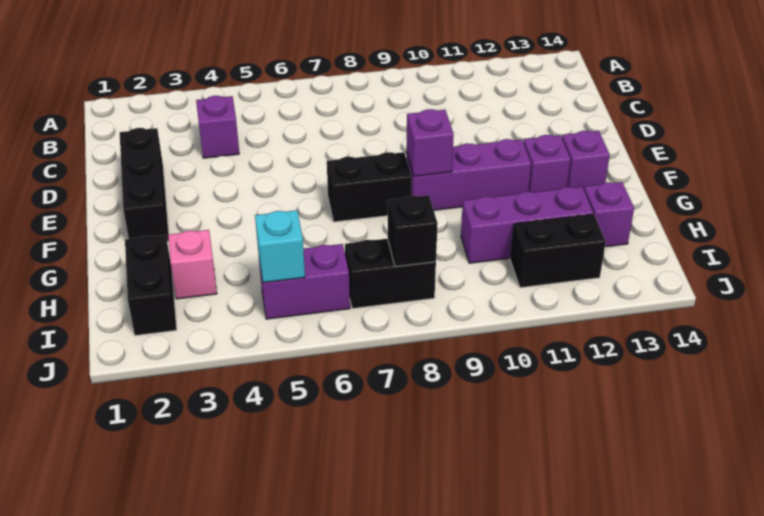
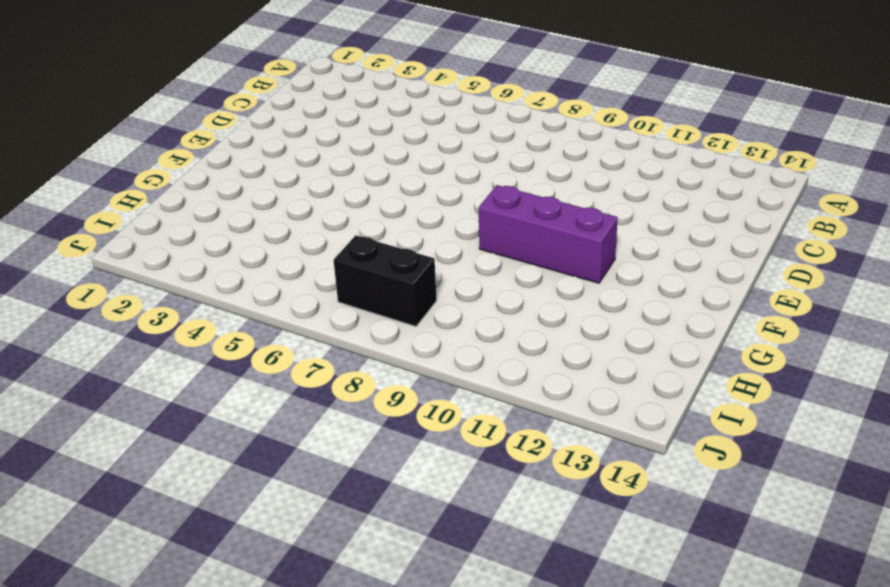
none -> purple brick C4 level 1
none -> black brick D2:F2 level 1
none -> black brick F7:F8 level 1

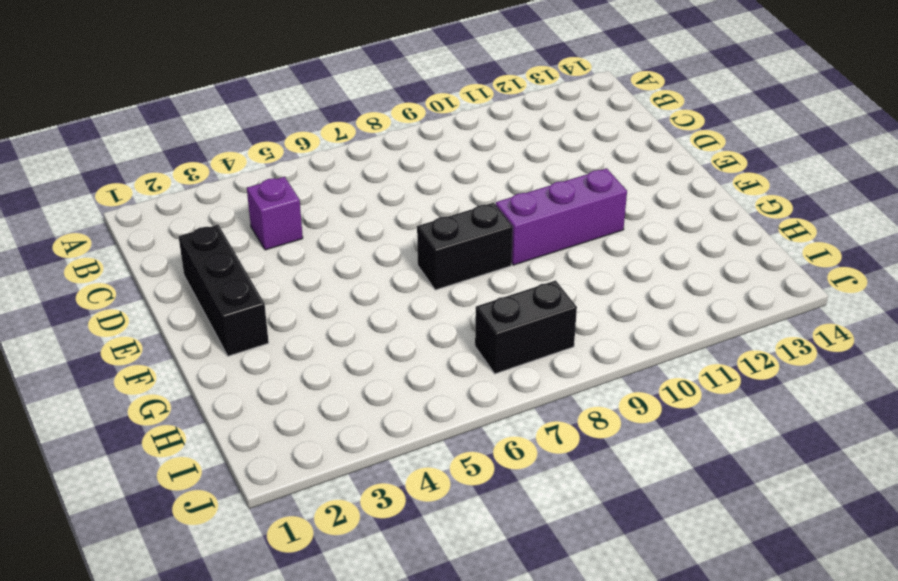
none -> purple brick F12 level 1
none -> purple brick F13 level 1
none -> black brick H2:I2 level 1

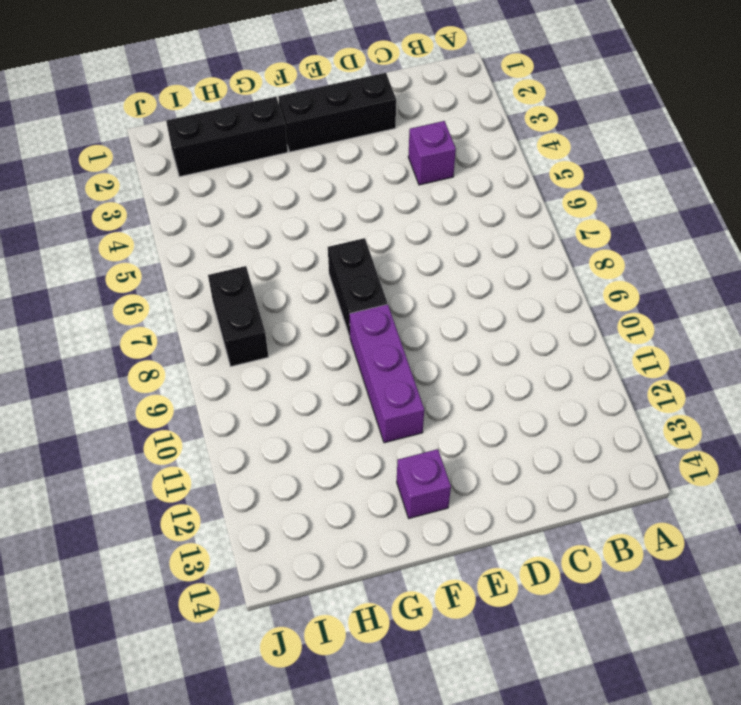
black brick G2:I2 level 1 -> black brick H2:I2 level 1
none -> purple brick F12 level 1
none -> pink brick H3 level 1
none -> purple brick H10:H12 level 1

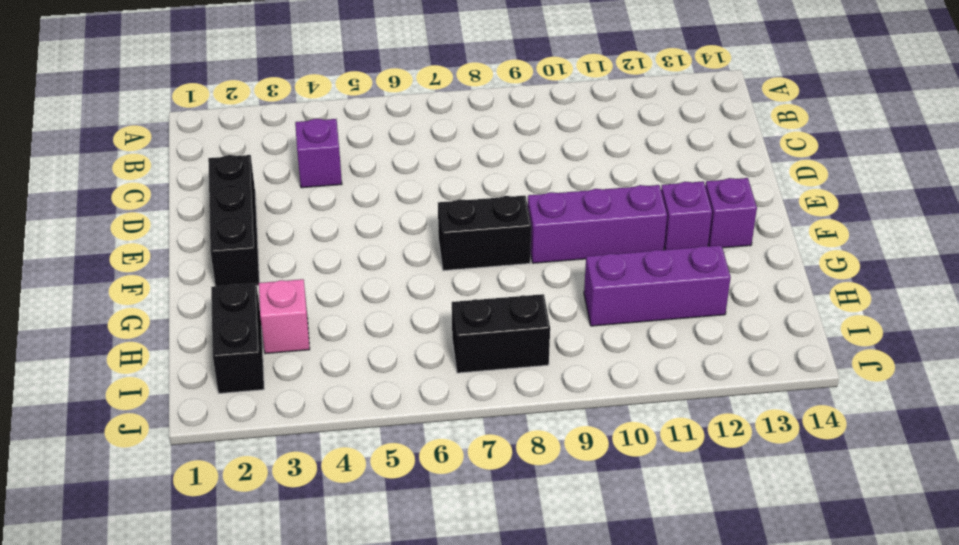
none -> purple brick H13 level 1
none -> purple brick I5:I6 level 1
none -> black brick I11:I12 level 1

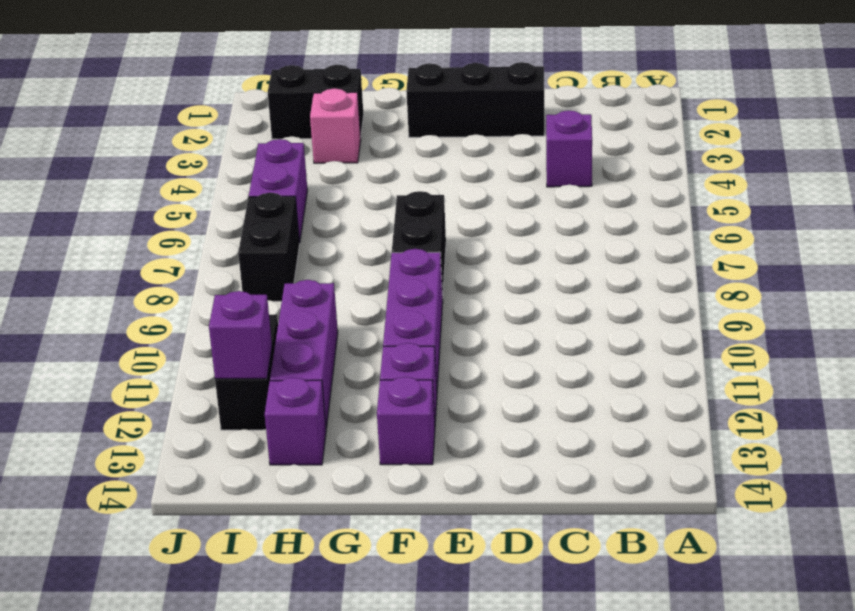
purple brick I12 level 2 -> purple brick F9 level 2
none -> cyan brick I5 level 2
none -> black brick I8 level 2

